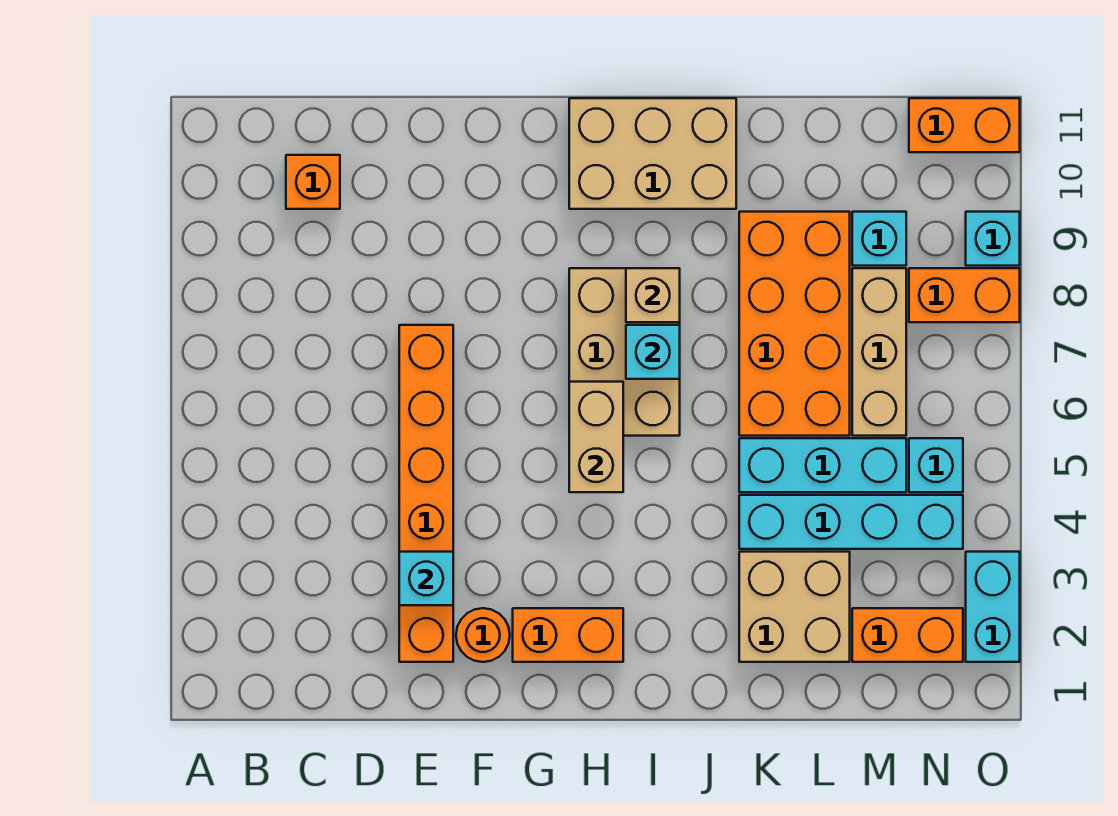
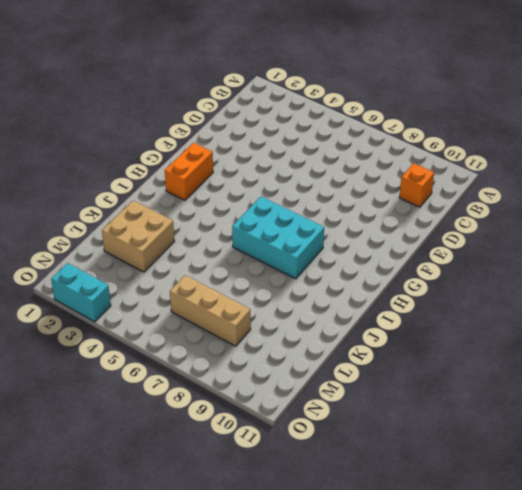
cyan brick H6:I8 level 1 -> tan brick H6:I8 level 1
none -> orange brick E2:E7 level 1
none -> orange round brick F2 level 1
none -> tan brick H10:J11 level 1

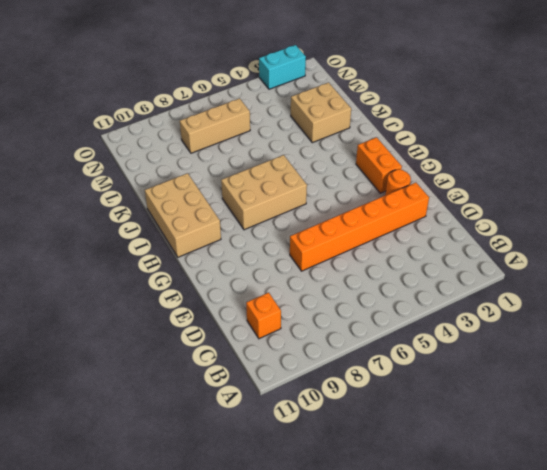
none -> cyan brick K4:N4 level 1
none -> cyan brick K5:M5 level 1
none -> orange brick K6:L9 level 1

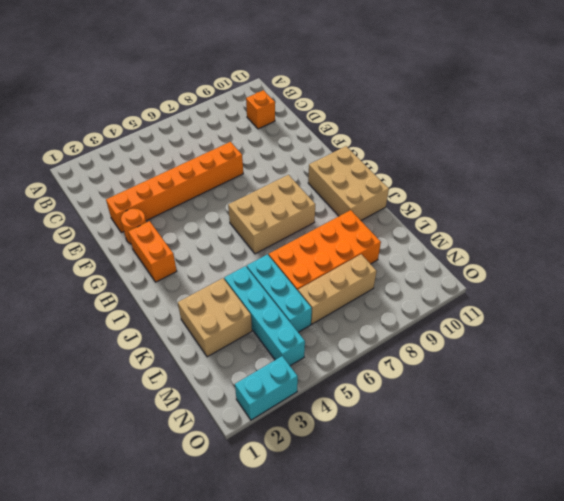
none -> orange brick M2:N2 level 1
none -> cyan brick M9 level 1
none -> cyan brick N5 level 1

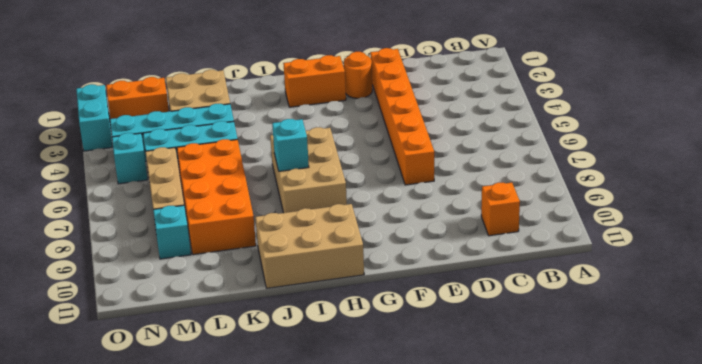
none -> orange brick N8:O8 level 1
none -> orange brick N11:O11 level 1
none -> cyan brick O9 level 1

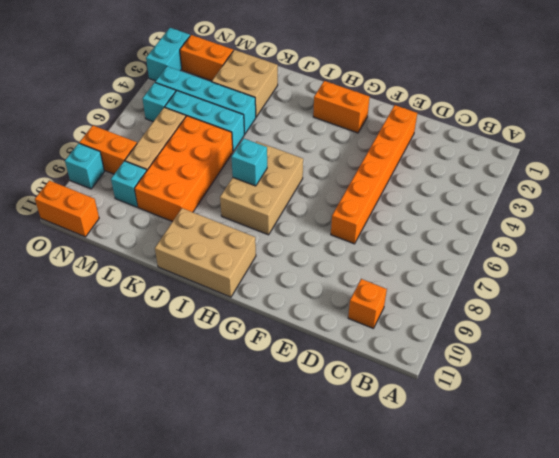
none -> orange round brick F2 level 1
none -> cyan brick E3 level 2
none -> tan brick H5:H6 level 2

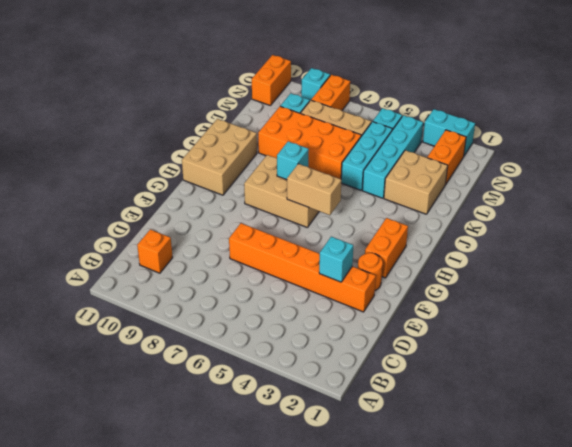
none -> tan brick I8 level 2

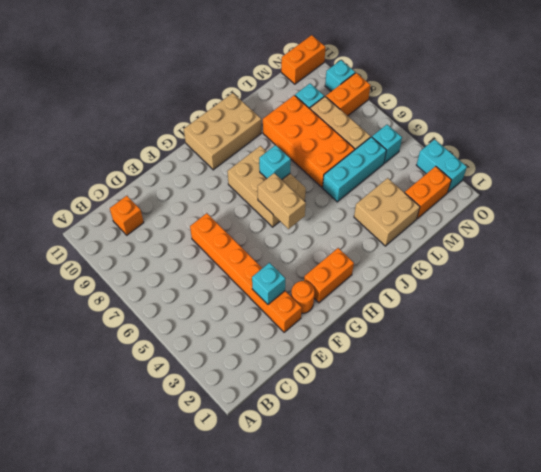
none -> cyan brick K4:N4 level 1
none -> tan brick I8 level 2

